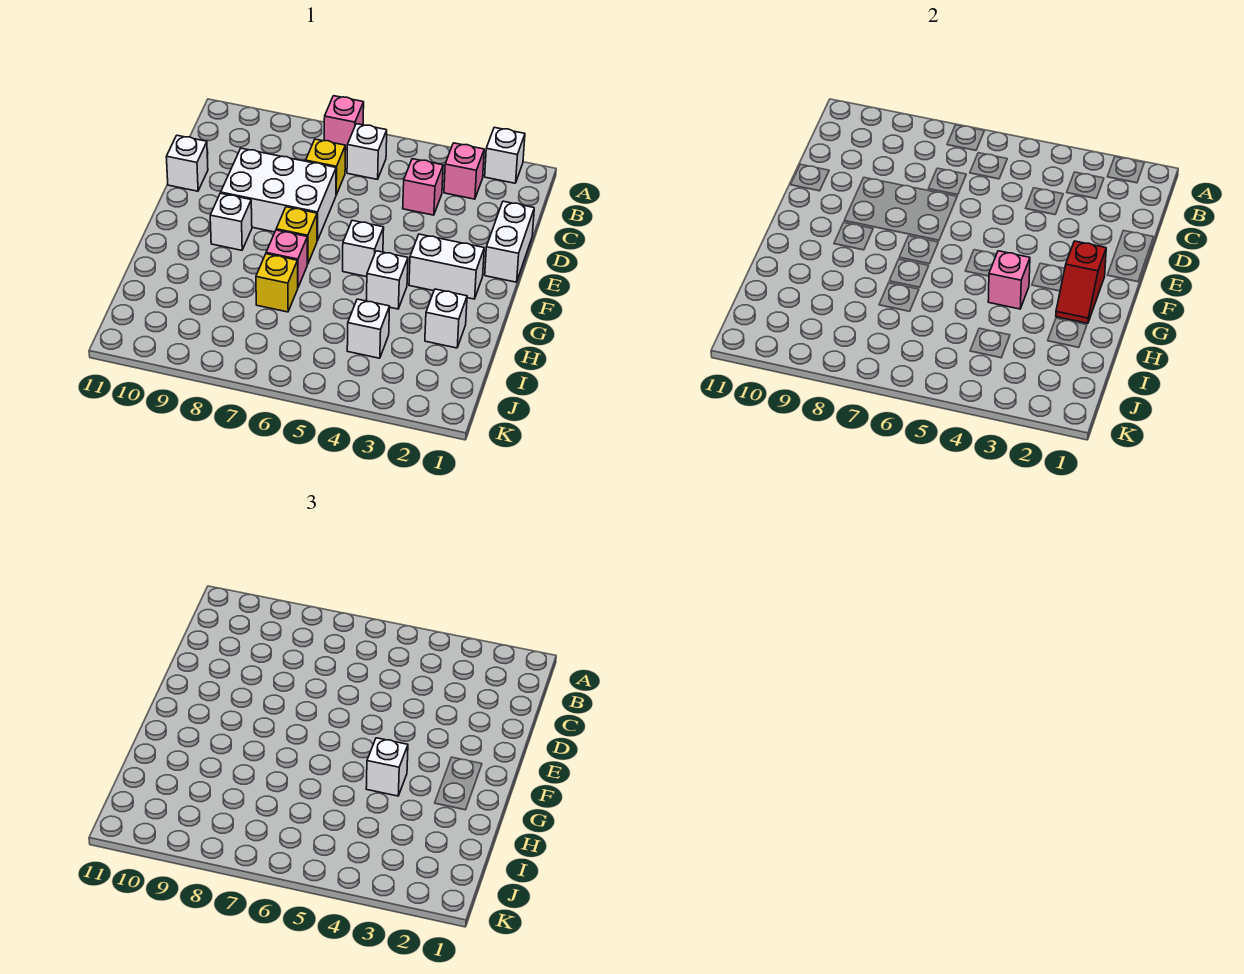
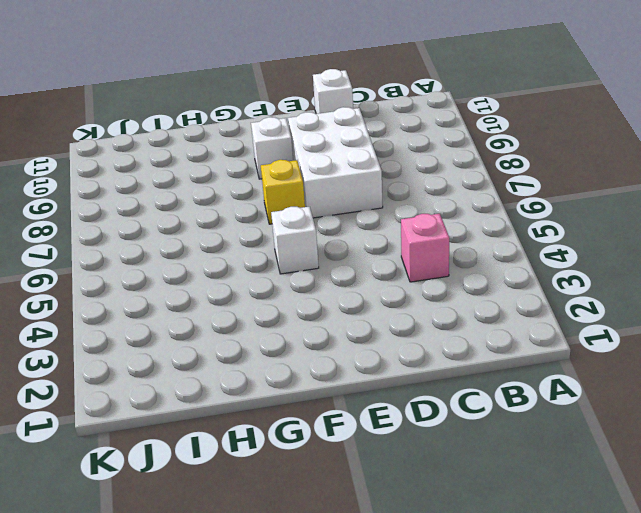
none -> white brick A2 level 1
none -> pink brick A7 level 1
none -> pink brick B3 level 1

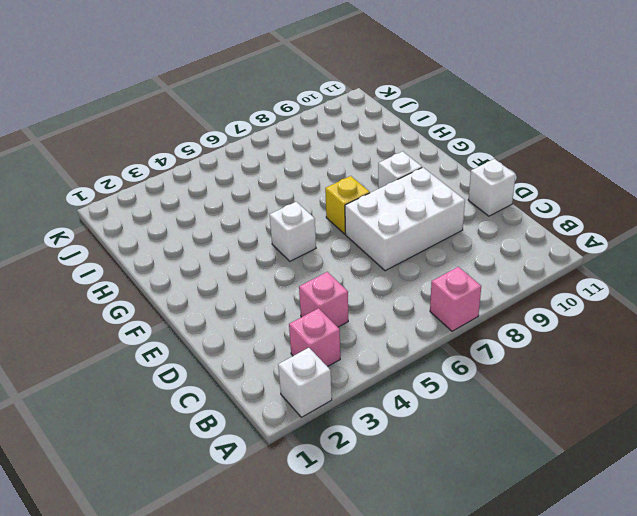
none -> white brick B6 level 1
none -> yellow brick C7 level 1
none -> white brick D1:E1 level 1

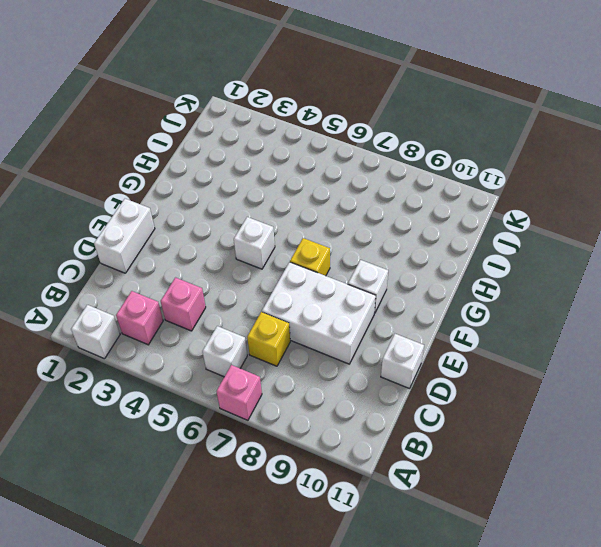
none -> white brick F2:F3 level 1
none -> white brick G4 level 1
none -> pink brick G7 level 1

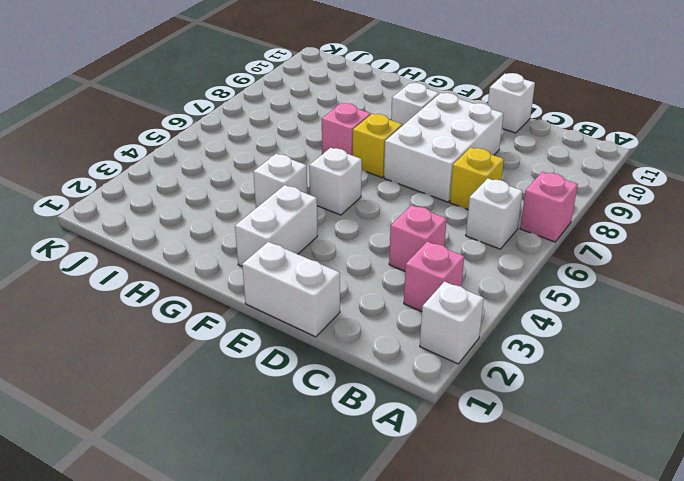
none -> white brick H2 level 1
none -> yellow brick H7 level 1
none -> white brick I4 level 1

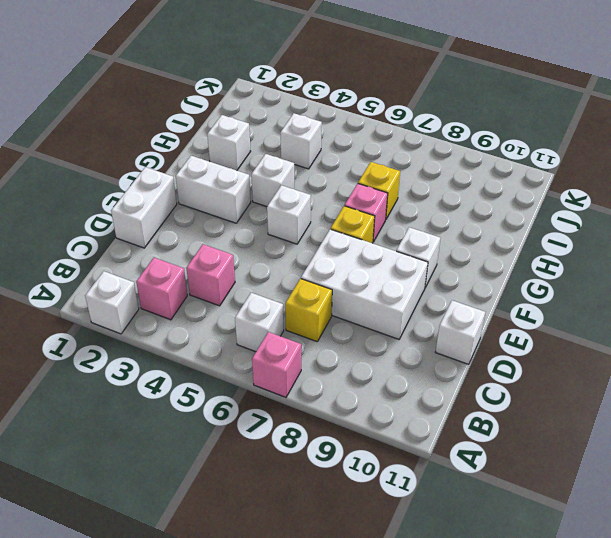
none -> red slope F2:G2 level 2 top F
none -> pink brick G4 level 2
none -> white brick G4 level 3

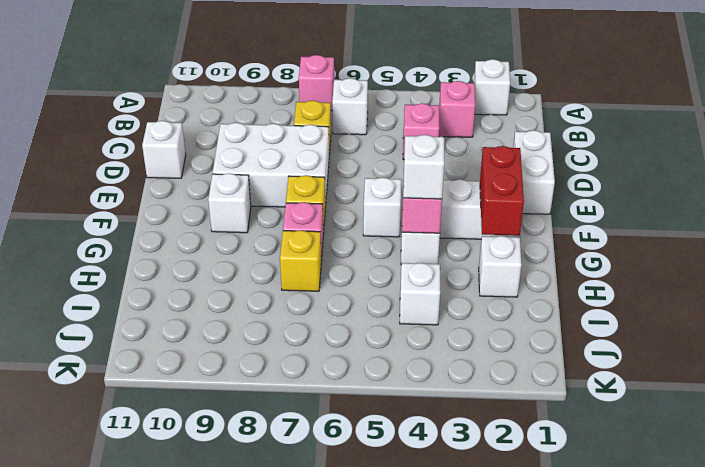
red brick F2:G2 level 2 -> red slope F2:G2 level 2 top F

